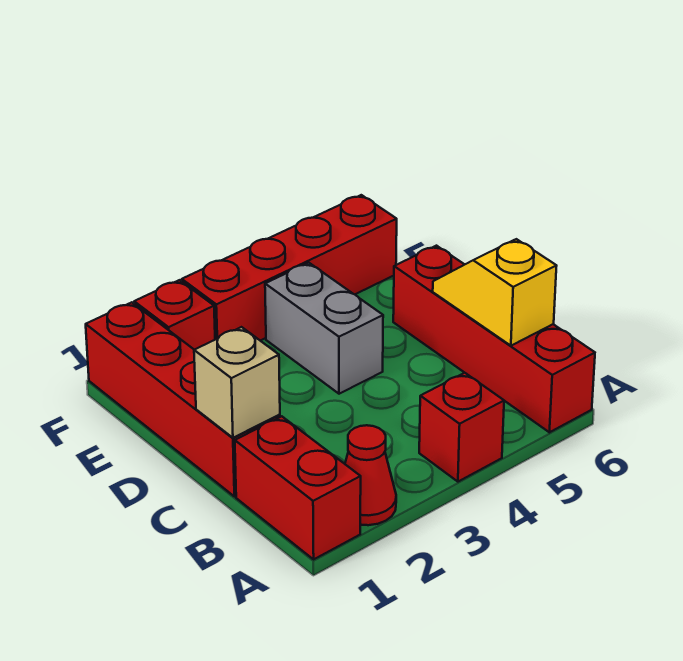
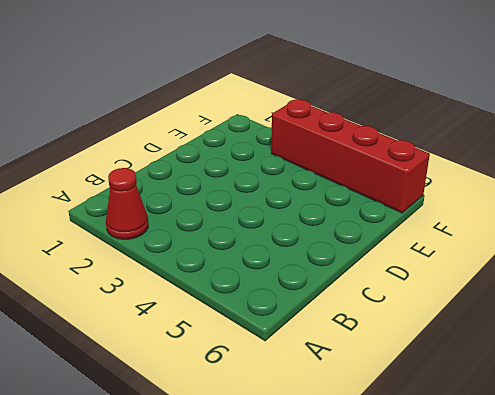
none -> red brick A1:B1 level 1
none -> red brick A4 level 1

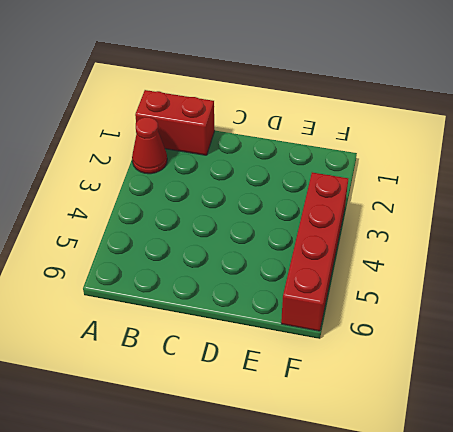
none -> red brick A4 level 1
none -> red brick A6:D6 level 1

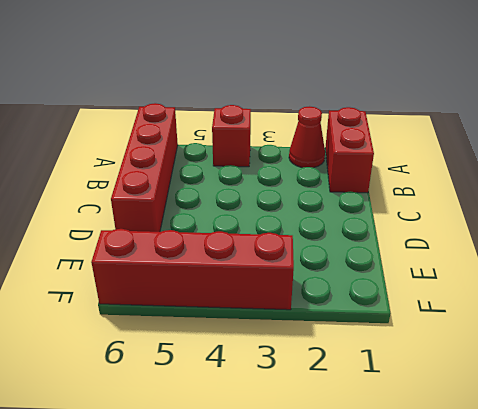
none -> red brick C1:F1 level 1
none -> grey brick D4:E4 level 1

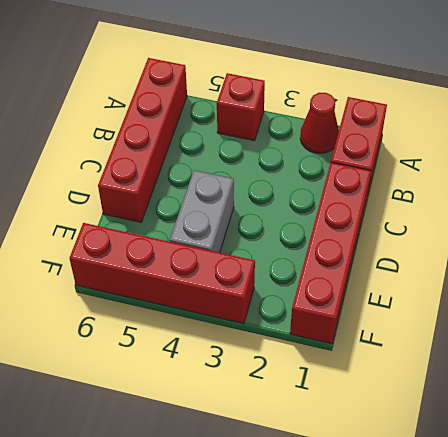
none -> red brick F2 level 1
none -> yellow slope B6:C6 level 2 top B

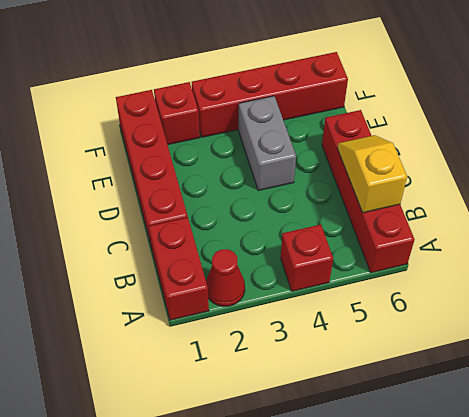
none -> tan brick C1 level 2

